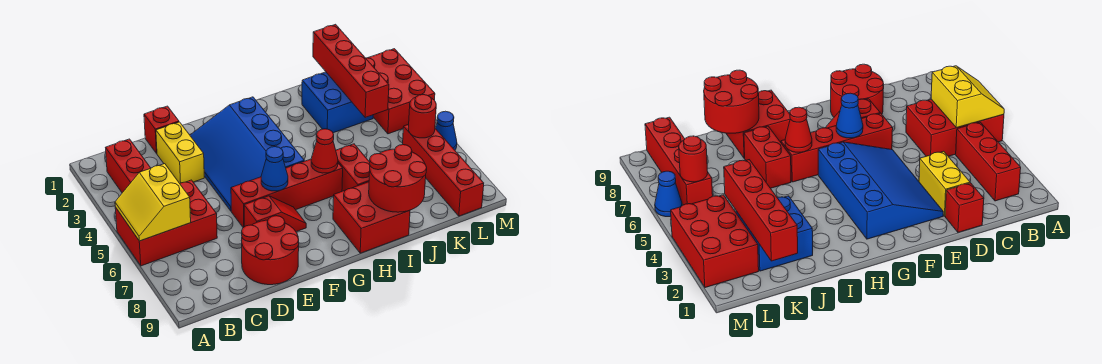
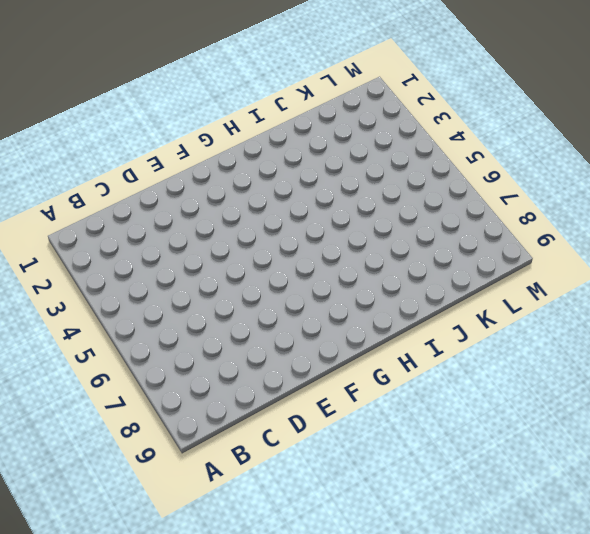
none -> red brick A5:C6 level 1
none -> red brick B2:B4 level 1
none -> red brick D1 level 1

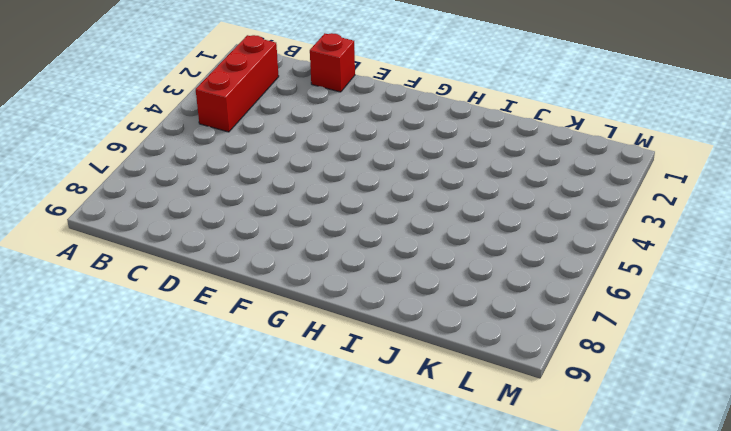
none -> red brick A5:C6 level 1
none -> yellow brick D2:D3 level 1
none -> red round brick D8:E9 level 1

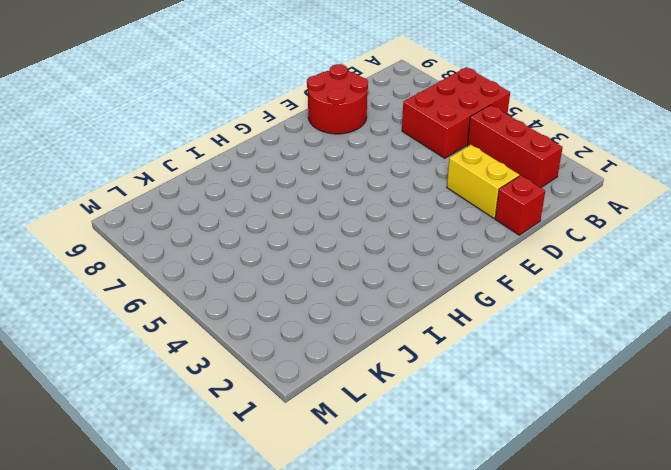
none -> blue slope E2:G5 level 1 top G
none -> red brick E6:H6 level 1
none -> red slope E7:F7 level 1 top E

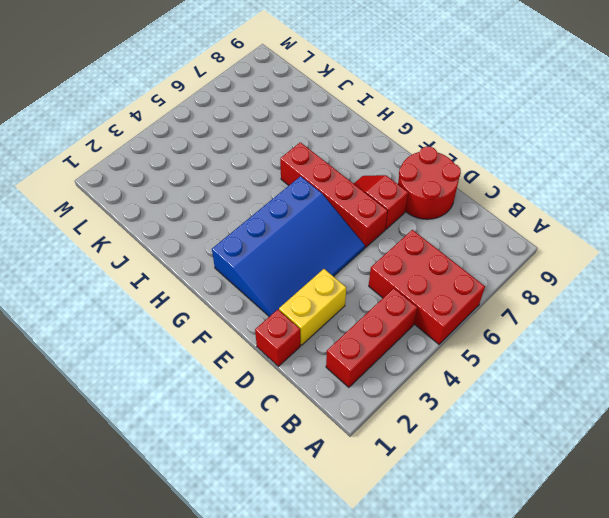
none -> red brick H8:I9 level 1
none -> red brick I6:I7 level 1
none -> blue brick J2:K3 level 1

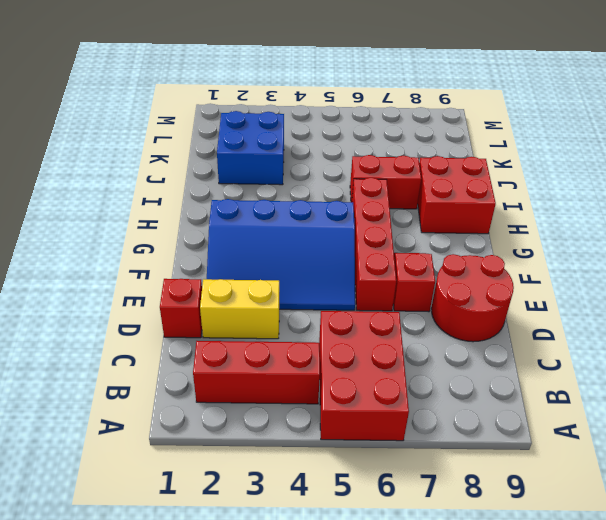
none -> red brick L2:M4 level 1
none -> red brick L6:L9 level 1
none -> blue cone M6 level 1

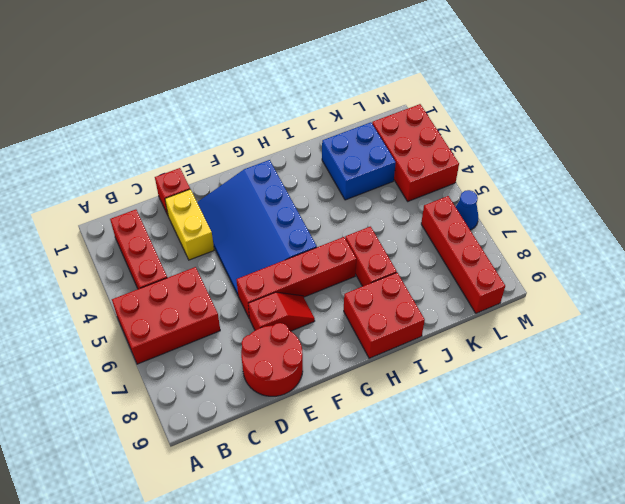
none -> yellow slope A5:B6 level 2 top B
none -> blue cone F6 level 2
none -> red cone H6 level 2

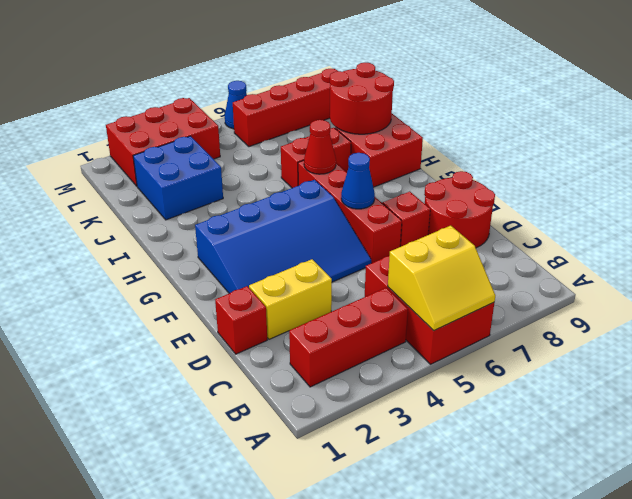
none -> red brick K1:K4 level 2
none -> red round brick L6 level 2

